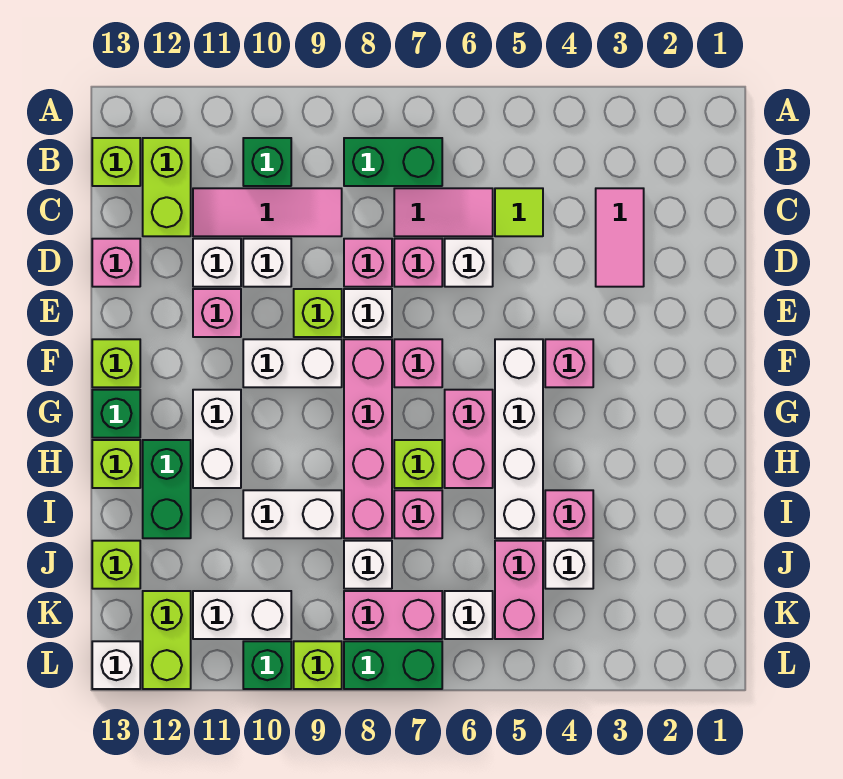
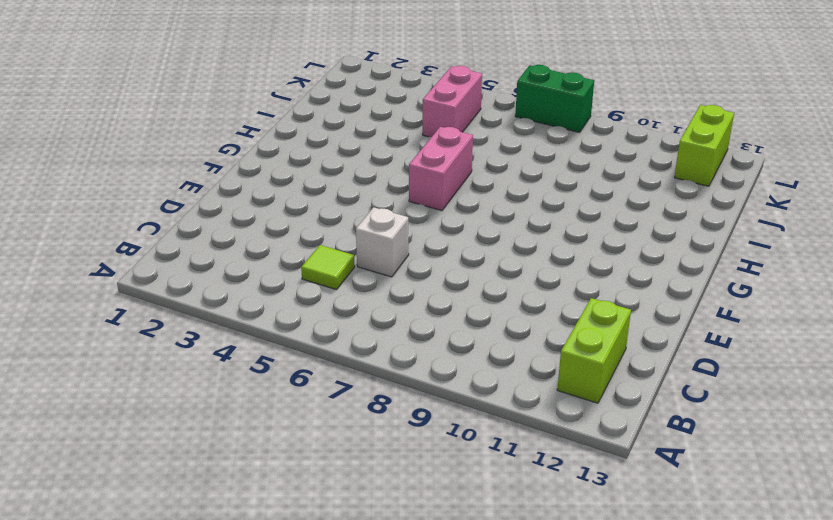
none -> green brick B7:B8 level 1
none -> green brick B10 level 1
none -> lime brick B13 level 1
none -> pink tile C3:D3 level 1

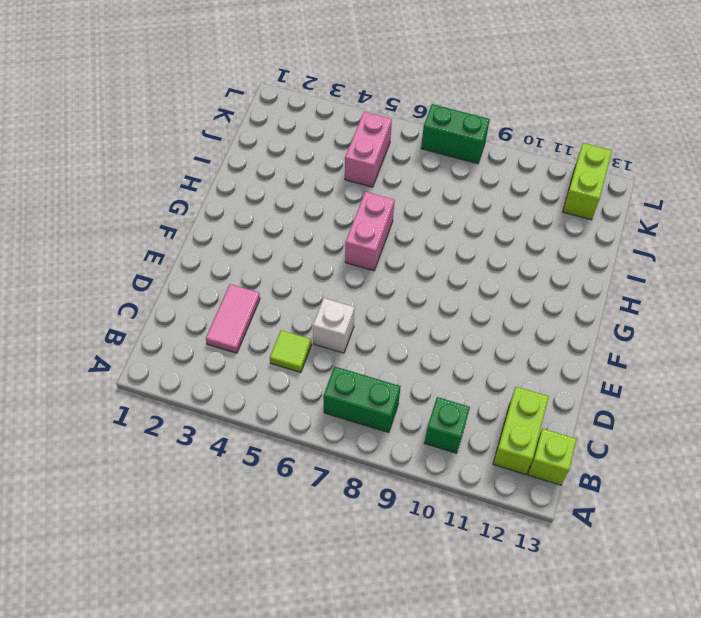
none -> pink tile C6:C7 level 1
none -> pink tile C9:C11 level 1
none -> pink brick D7 level 1
none -> pink brick D8 level 1

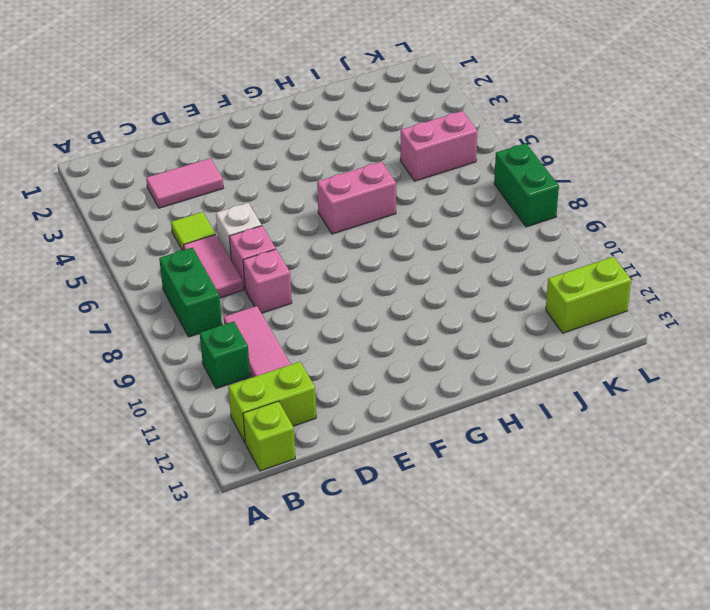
none -> white brick D10 level 1
none -> white brick D11 level 1
none -> pink brick D13 level 1
none -> white brick E8 level 1

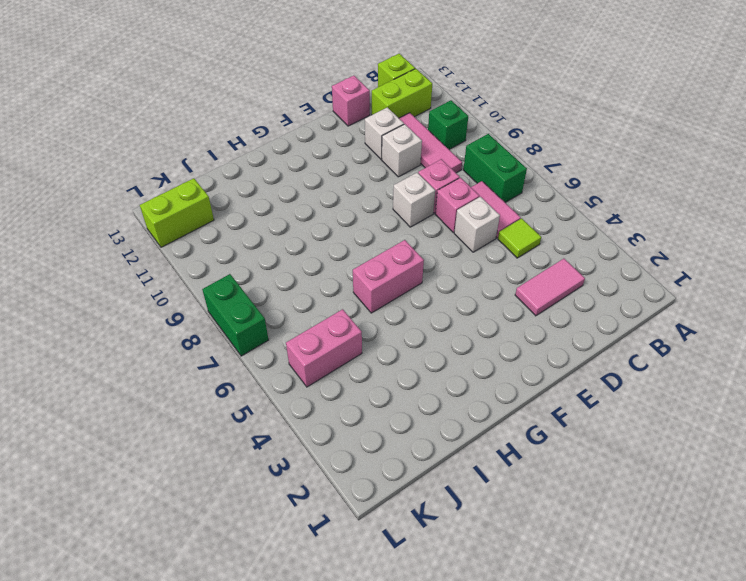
none -> lime brick E9 level 1
none -> pink brick E11 level 1
none -> pink brick F4 level 1
none -> white brick F5:I5 level 1

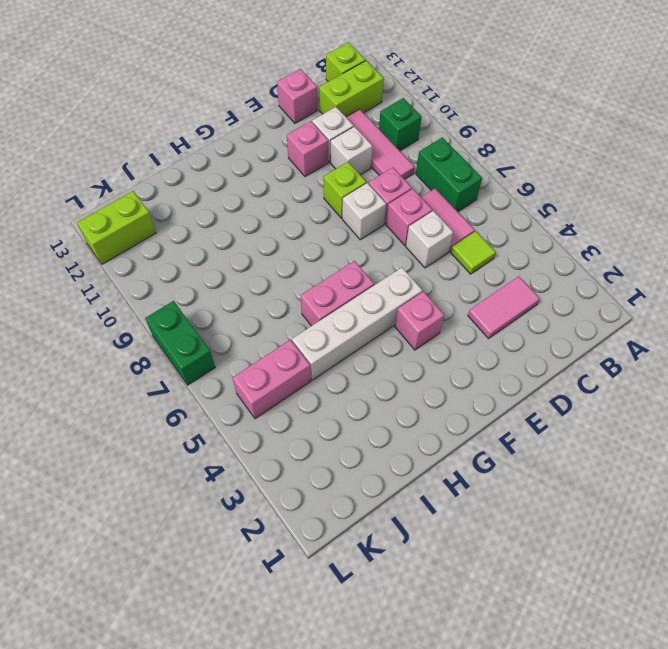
none -> pink brick F7 level 1
none -> pink brick F8:I8 level 1
none -> white brick F9:F10 level 1
none -> lime brick F13 level 1

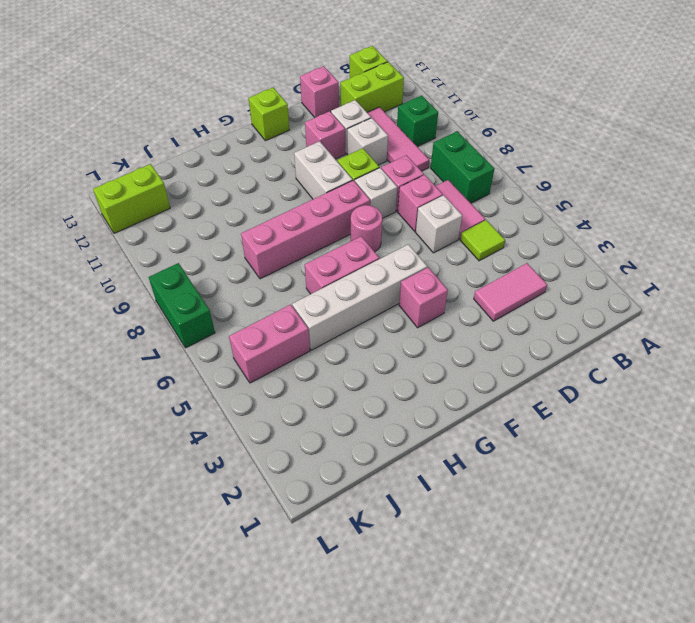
pink round brick F7 level 1 -> pink brick F7 level 1
none -> white brick G11:H11 level 1
none -> green brick G13 level 1
none -> lime brick H7 level 1
none -> green brick H12:I12 level 1

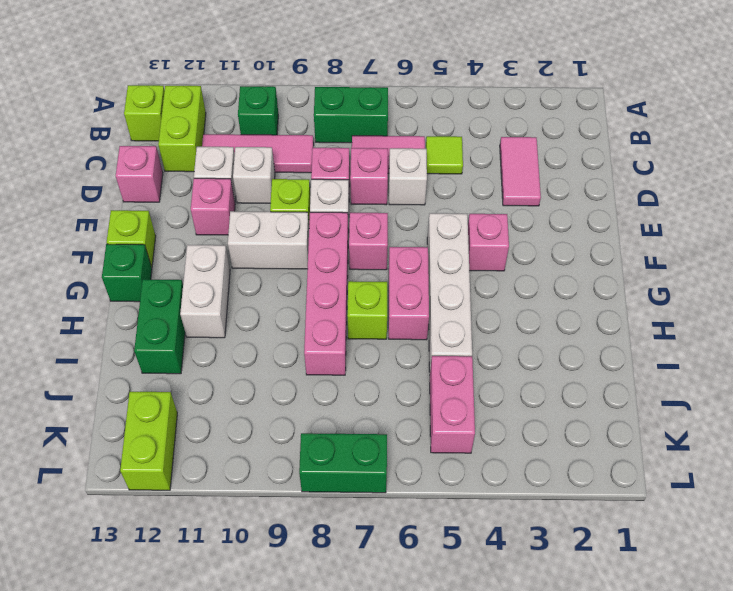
none -> lime brick H13 level 1
none -> pink brick I4 level 1
none -> pink brick I7 level 1
none -> white brick I9:I10 level 1

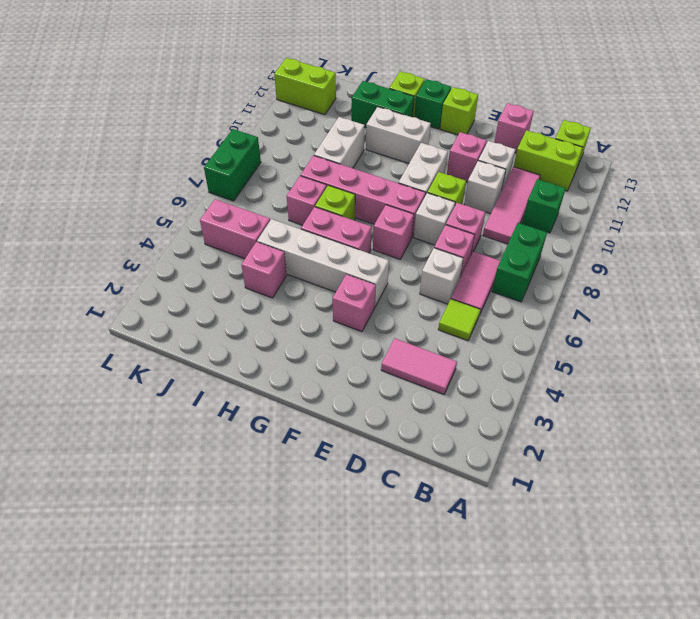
none -> white brick J4 level 1
none -> white brick J8 level 1
none -> lime brick J13 level 1
none -> white brick K6 level 1

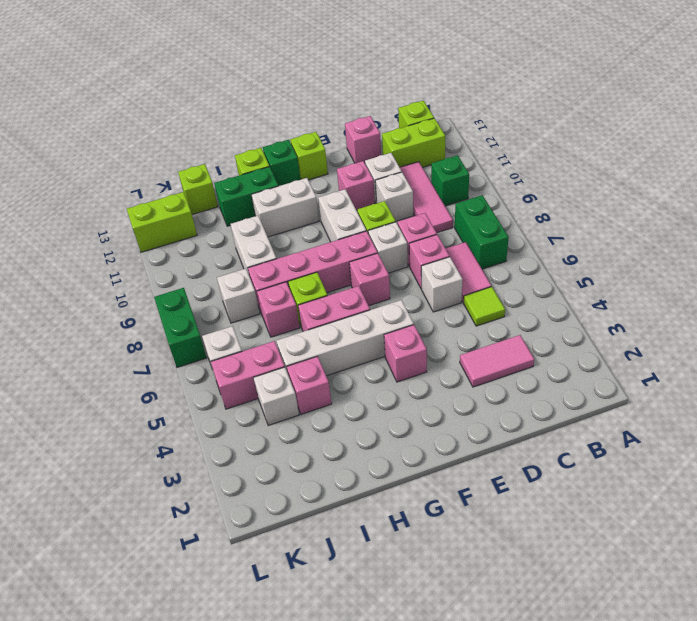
none -> pink brick K7:K8 level 1
none -> white brick K10:K11 level 1
none -> lime brick L9 level 1
none -> green brick L10 level 1

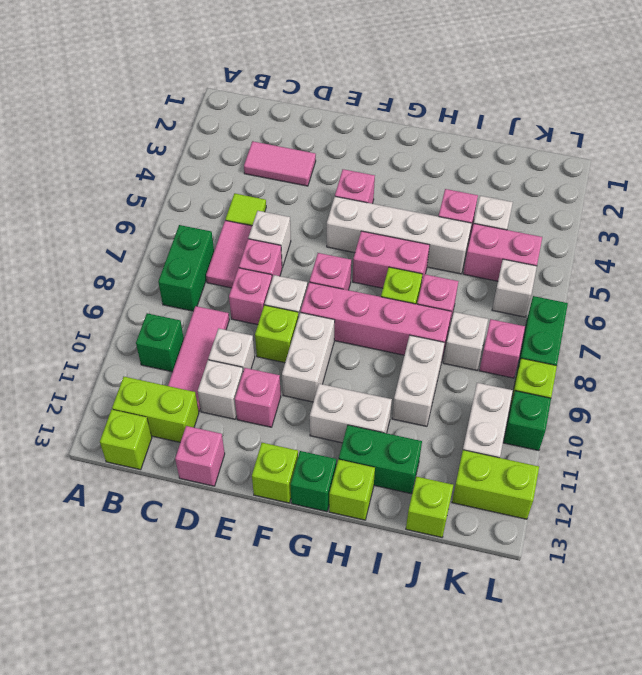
pink brick K8 level 1 -> pink brick K7:K8 level 1
none -> white brick L13 level 1

